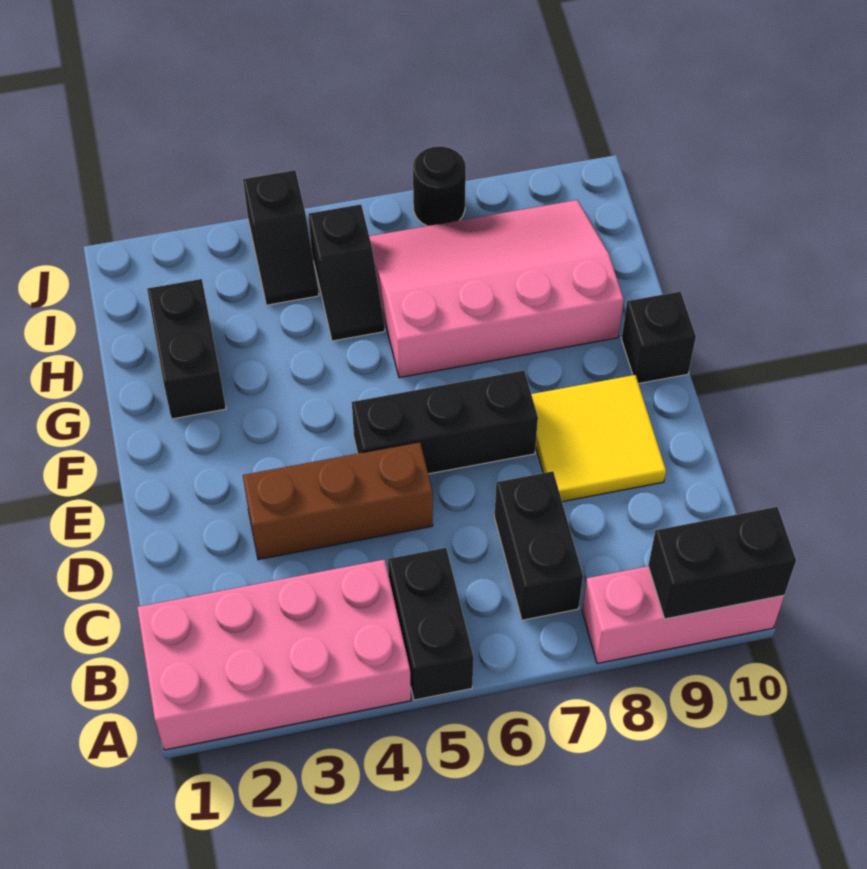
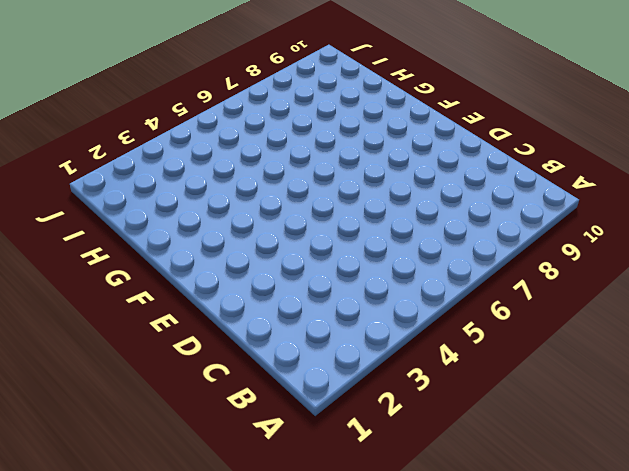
none -> pink brick A1:B4 level 1
none -> black brick A5:B5 level 1
none -> pink brick A8:A10 level 1

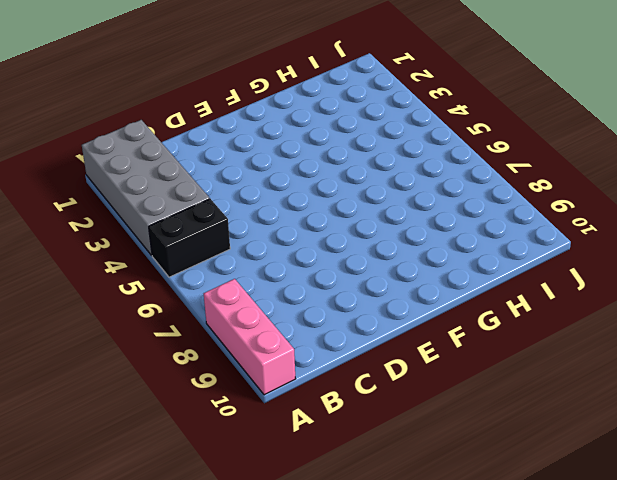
grey brick A1:B4 level 1 -> pink brick A1:B4 level 1
none -> black brick B7:C7 level 1
none -> brown brick D3:D5 level 1
none -> yellow tile D8:E9 level 1

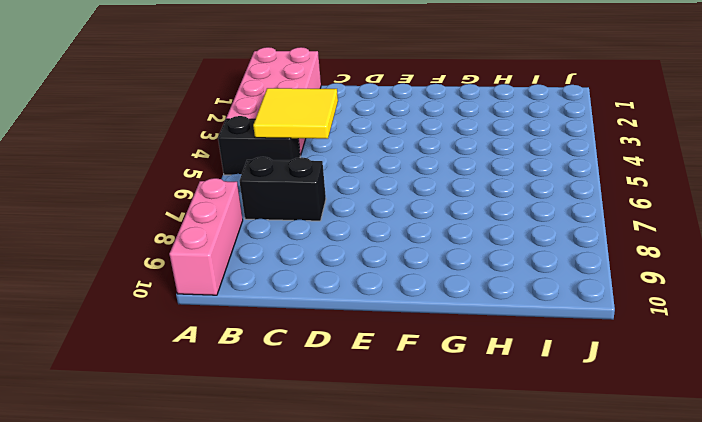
yellow tile B4:C5 level 2 -> yellow tile D8:E9 level 1
none -> brown brick D3:D5 level 1
none -> black brick E5:E7 level 1
none -> black brick F10 level 1

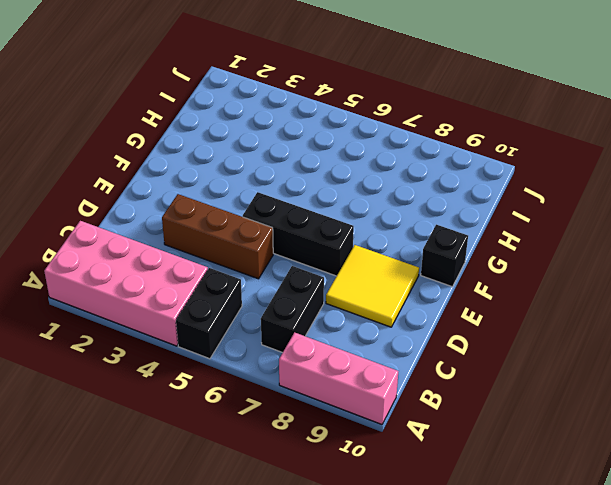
none -> black brick G2:H2 level 1
none -> pink slope G6:I9 level 1 top G
none -> black slope H5:I5 level 1 top I

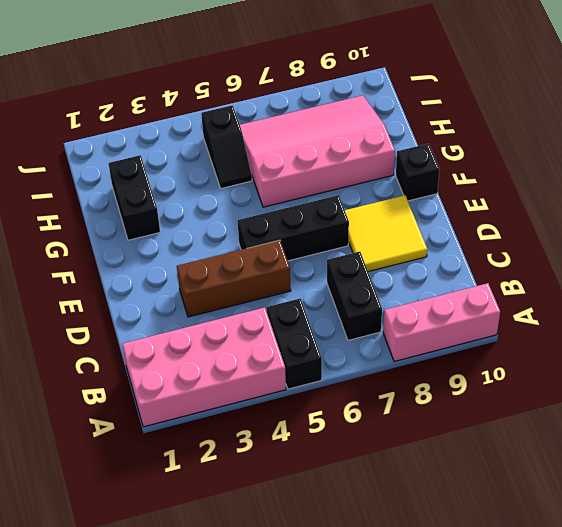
none -> black slope I4:J4 level 1 top J
none -> black round brick J7 level 1
none -> black brick A9:A10 level 2

